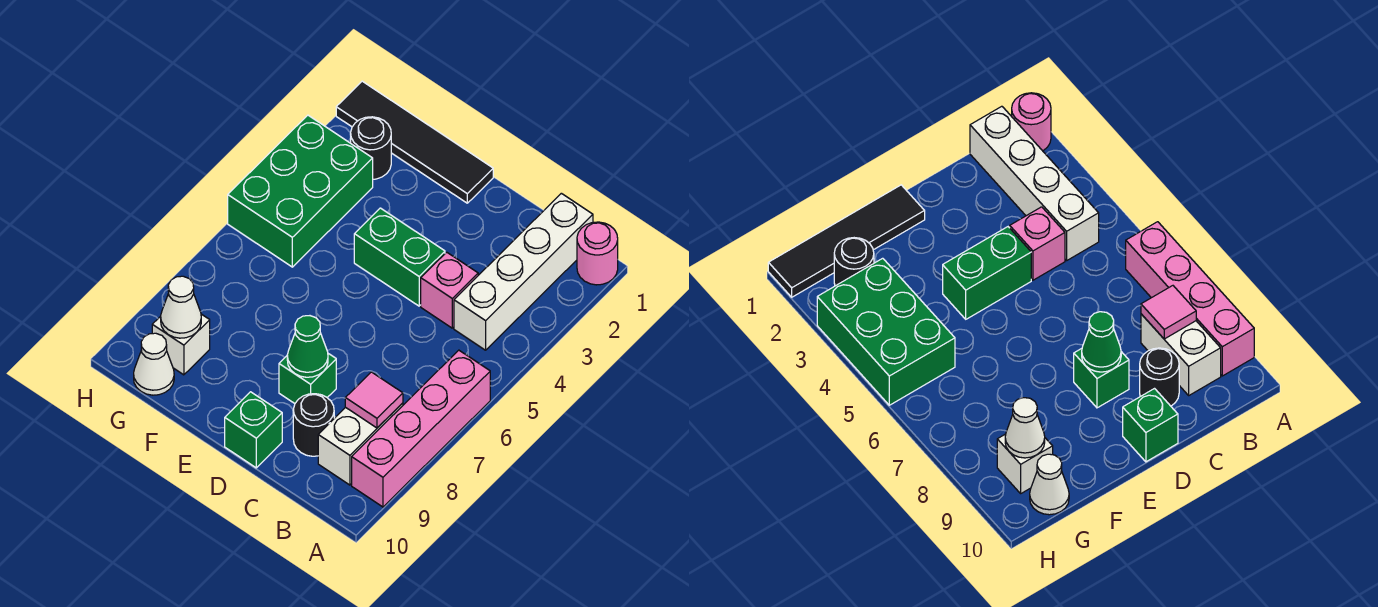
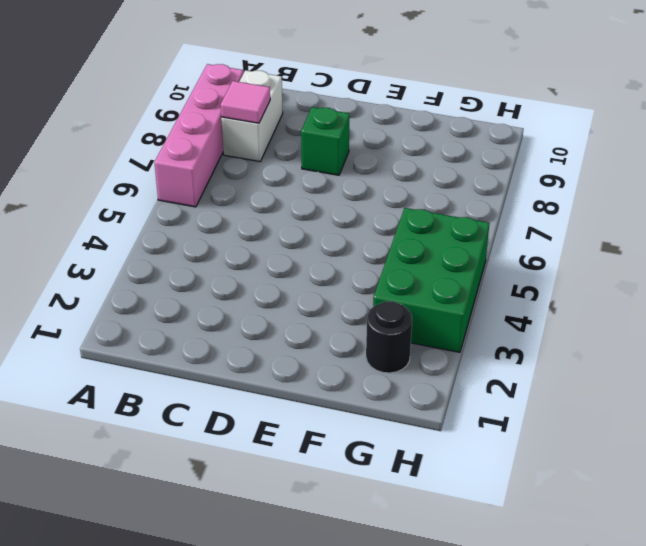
none -> pink round brick A1 level 1
none -> white brick B1:B4 level 1
none -> pink brick C4 level 1

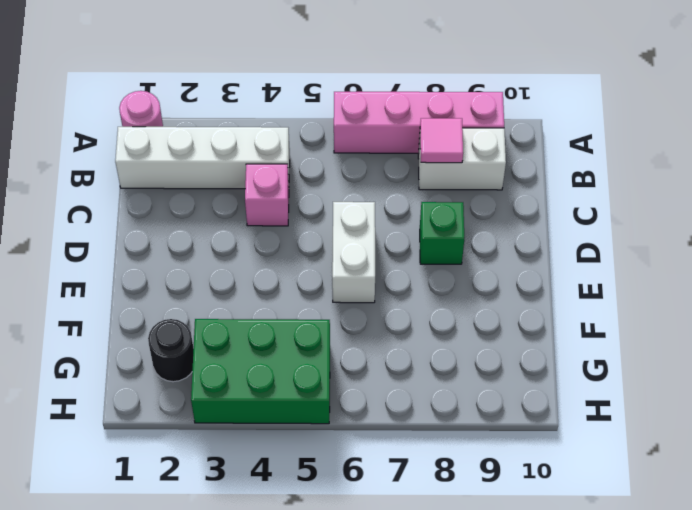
white brick D6:E6 level 1 -> none
none -> black round brick C9 level 1
none -> green brick D4:E4 level 1
none -> green brick D10 level 1

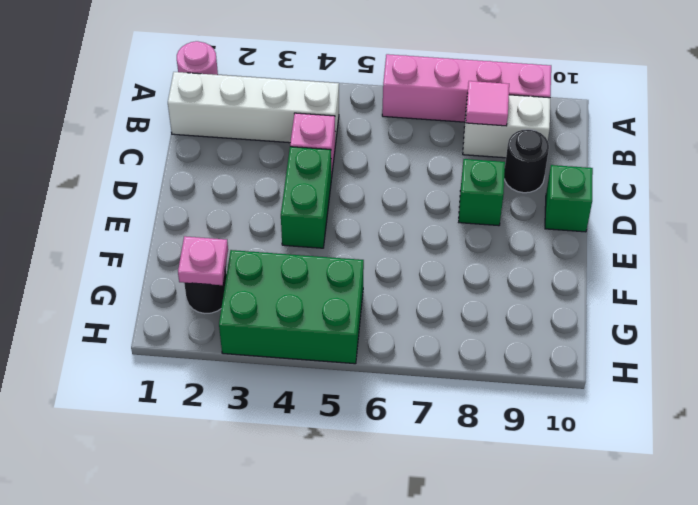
pink plate G2 level 2 -> none
none -> black tile E1:H1 level 1
none -> white brick G9 level 1
none -> white cone G10 level 1

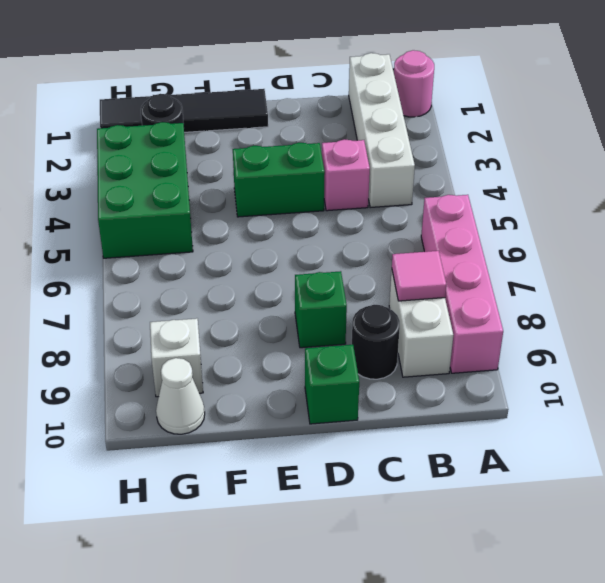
none -> green cone D8 level 2
none -> white cone G9 level 2

